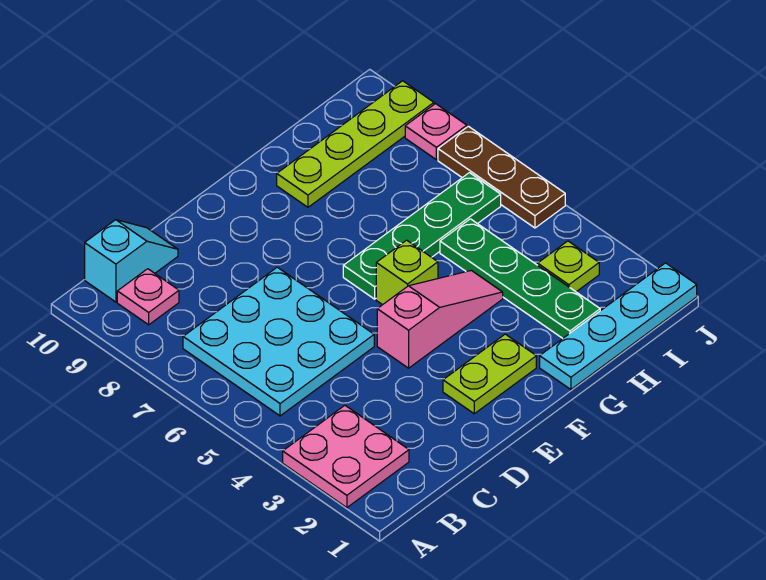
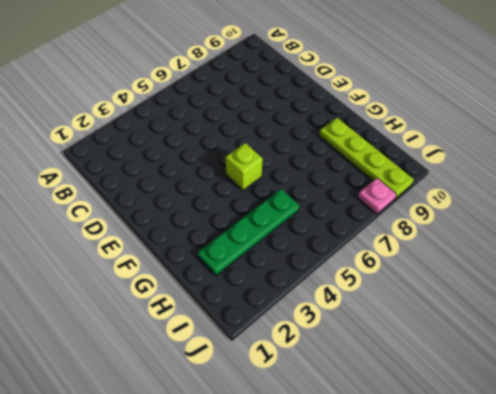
none -> pink plate A2:B3 level 1
none -> cyan plate B5:D7 level 1
none -> pink plate B9 level 1

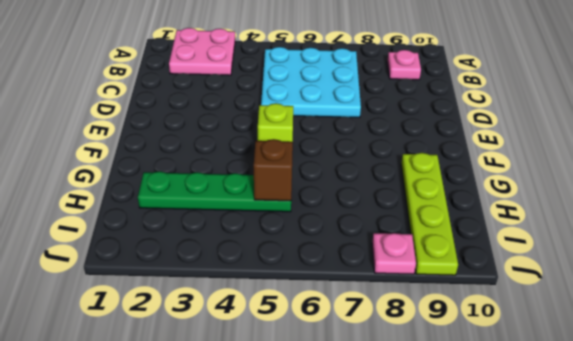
brown brick H5 level 2 -> none
none -> cyan slope B10:C10 level 1 top B
none -> lime plate E2:F2 level 1
none -> pink slope E4:G4 level 1 top E

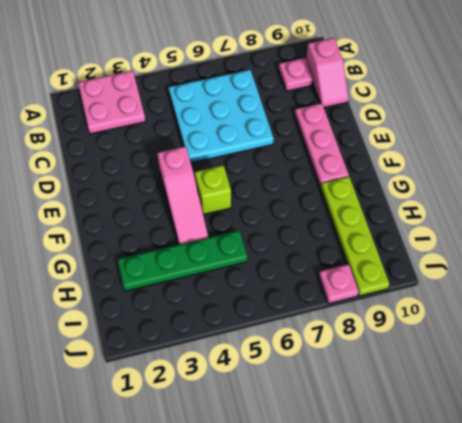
pink slope B10:C10 level 1 top B -> cyan slope B10:C10 level 1 top B
pink plate D9:F9 level 1 -> none
none -> lime plate E2:F2 level 1
none -> green plate F6:I6 level 1
none -> cyan plate G1:J1 level 1

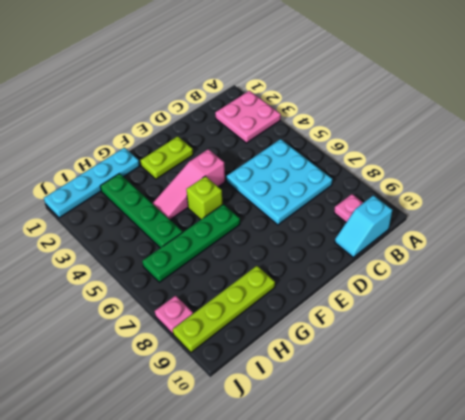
none -> lime plate I3 level 1
none -> brown plate J5:J7 level 1

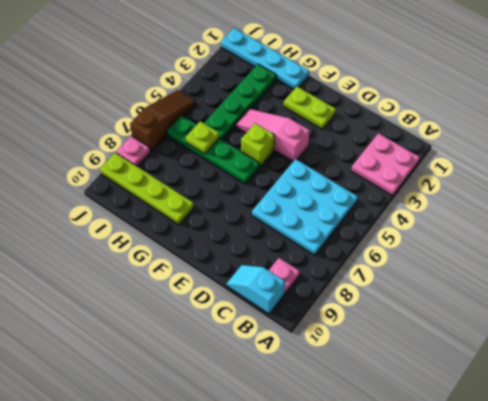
lime plate H6 level 2 -> lime plate I3 level 1
brown slope J5:J7 level 1 top 7 -> brown plate J5:J7 level 1

